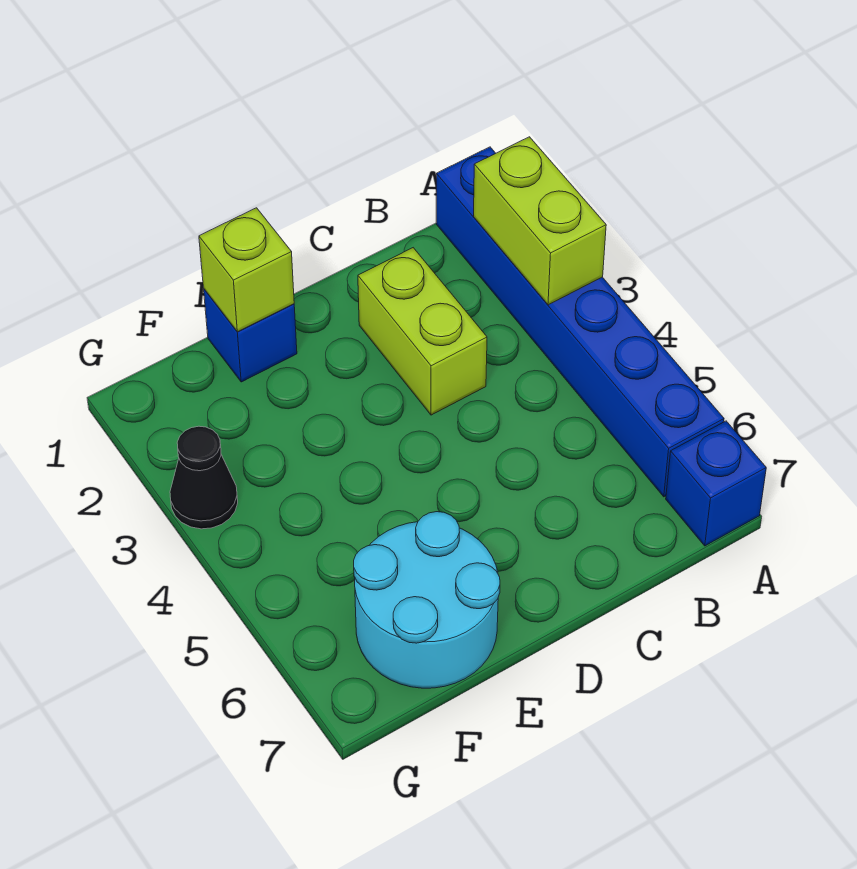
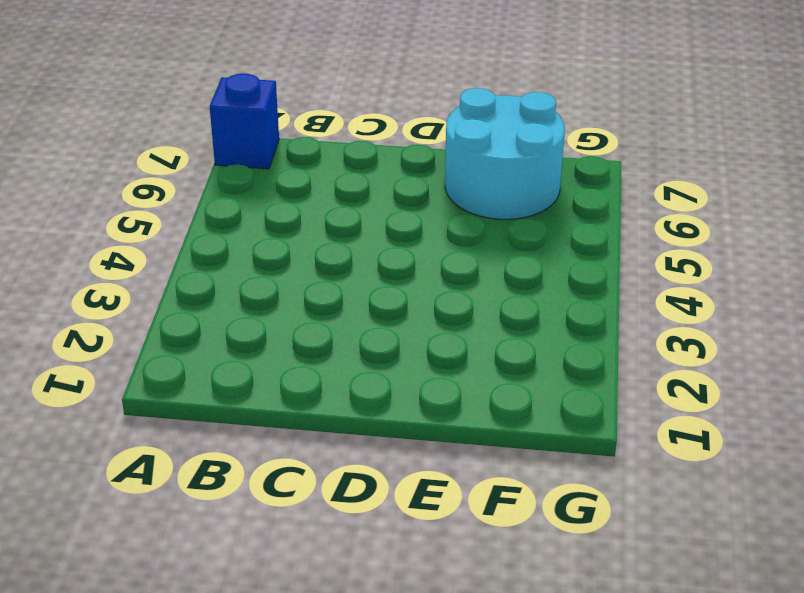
none -> blue brick A1:A6 level 1
none -> lime brick C2:C3 level 1

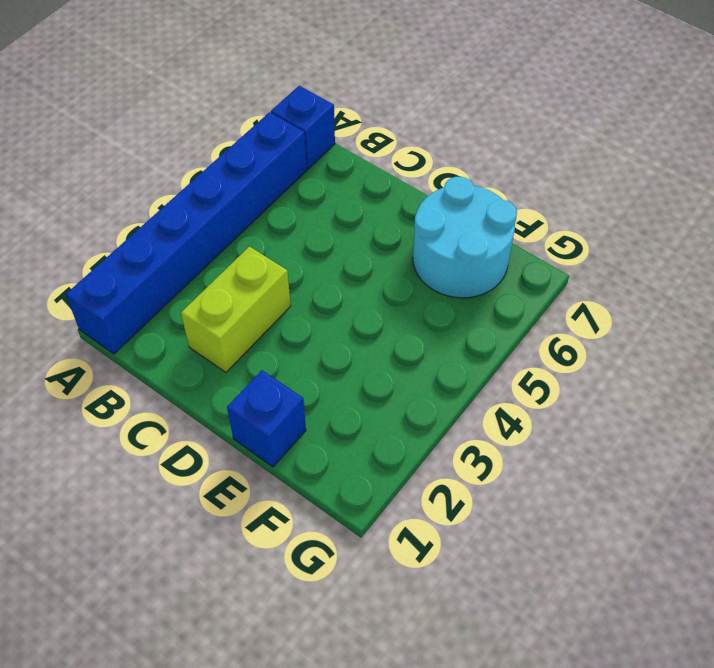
none -> black cone G3 level 1
none -> lime brick A2:A3 level 2

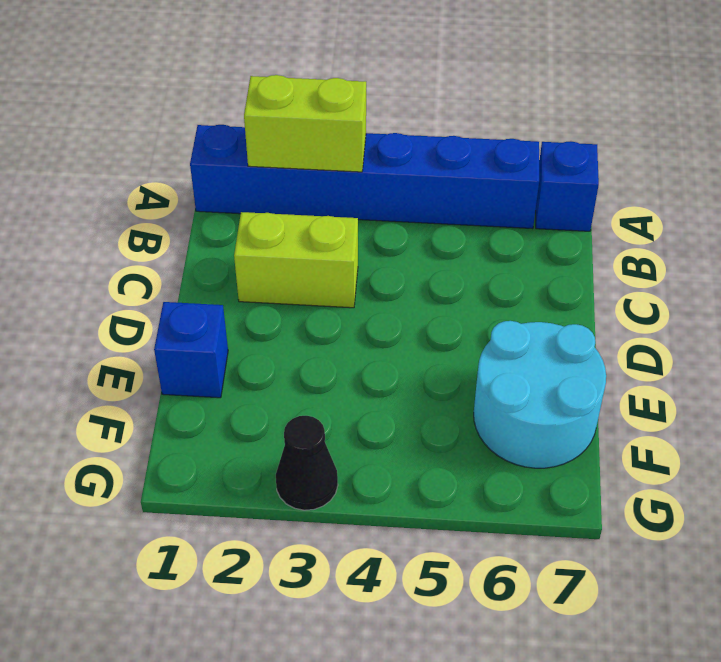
none -> lime brick E1 level 2

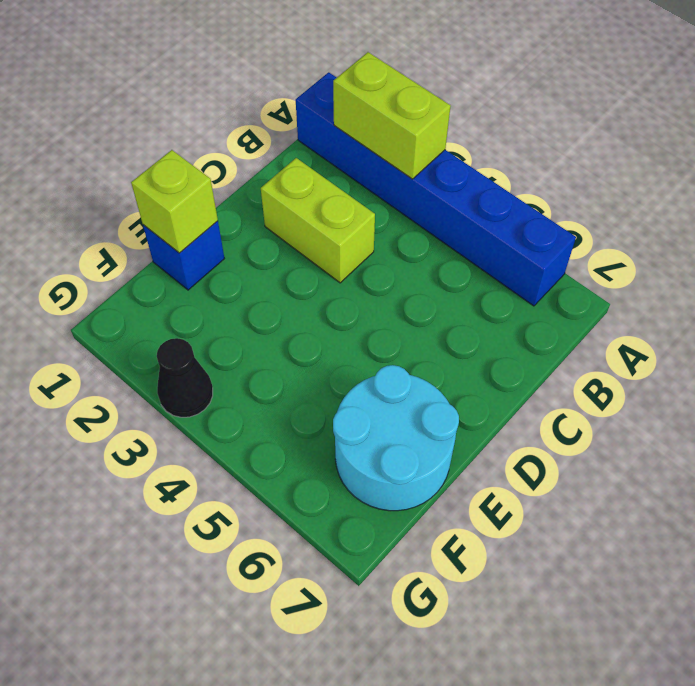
none -> blue brick A7 level 1

